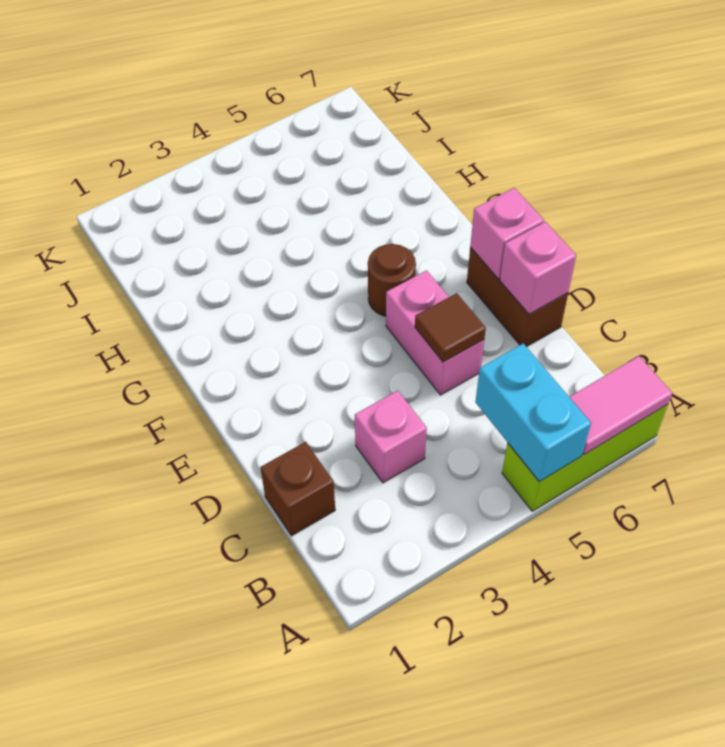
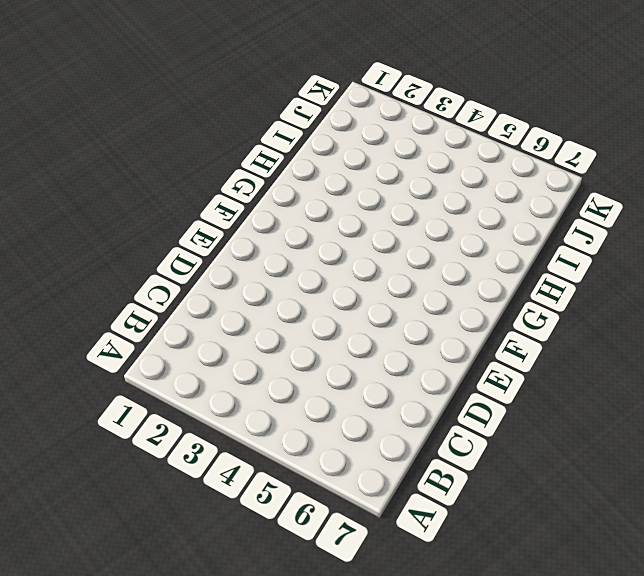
none -> lime brick A5:A7 level 1
none -> brown brick C1 level 1

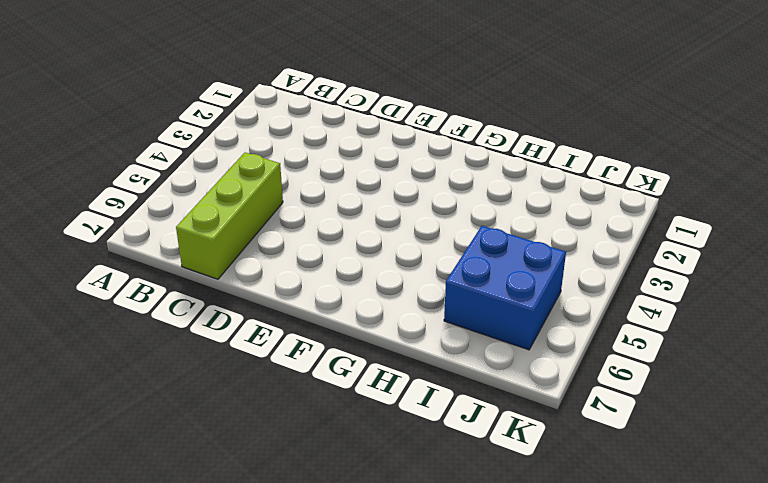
lime brick C5:C7 level 1 -> lime brick A5:A7 level 1
blue brick I5:J6 level 1 -> none
none -> brown brick C1 level 1
none -> pink brick C3 level 1

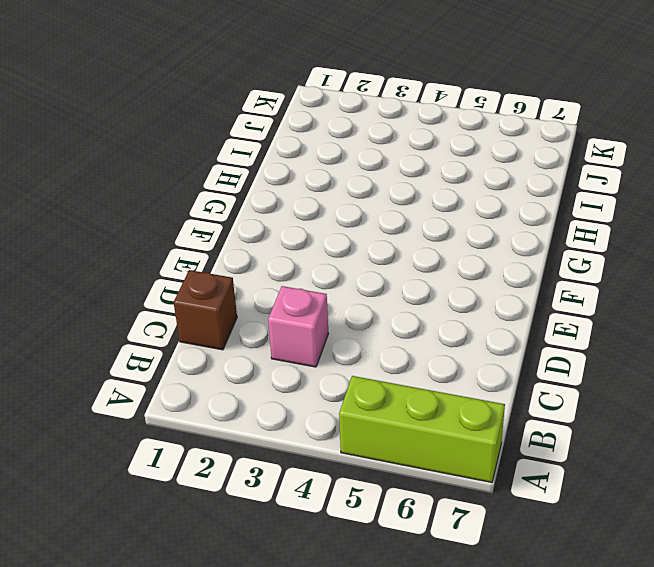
none -> pink brick D5:E5 level 1
none -> brown brick D7:E7 level 1

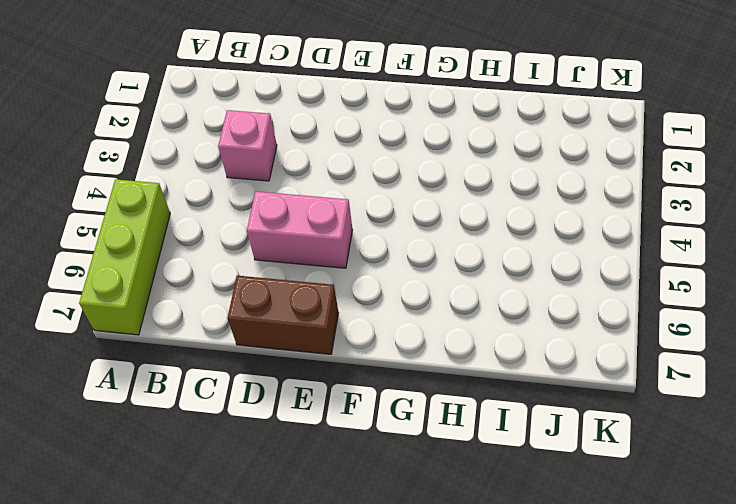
none -> brown brick C1 level 1
none -> brown round brick F5 level 1

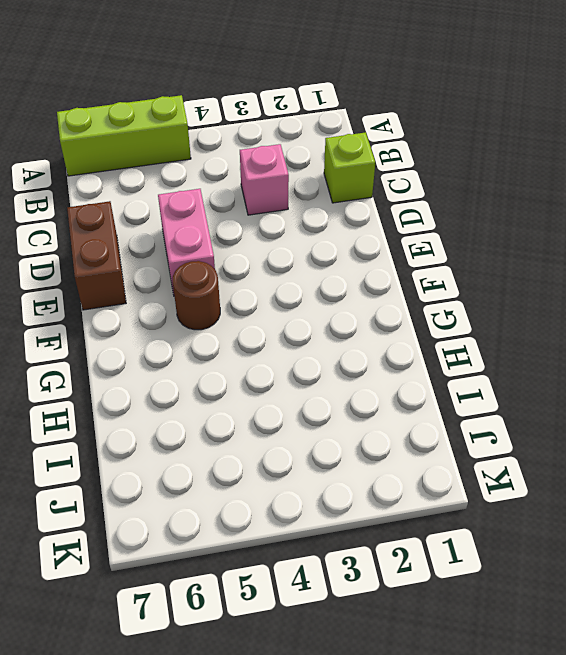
lime brick C1 level 1 -> brown brick C1 level 1
none -> cyan brick A5:B5 level 2
none -> pink tile A6:A7 level 2

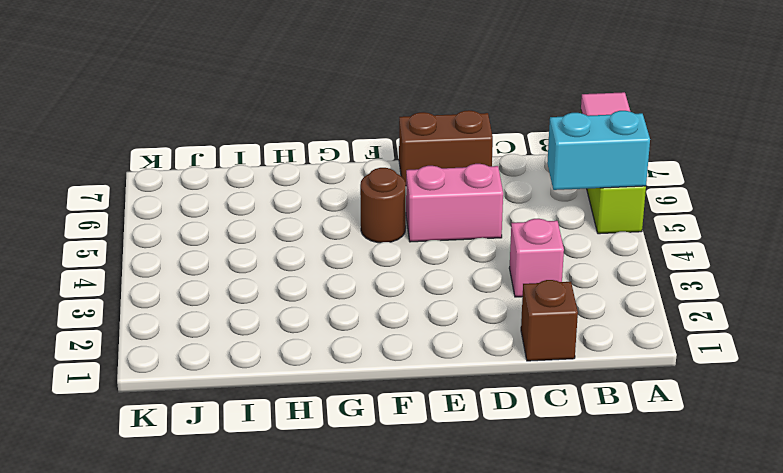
none -> brown tile D5 level 2
none -> pink brick D7 level 2

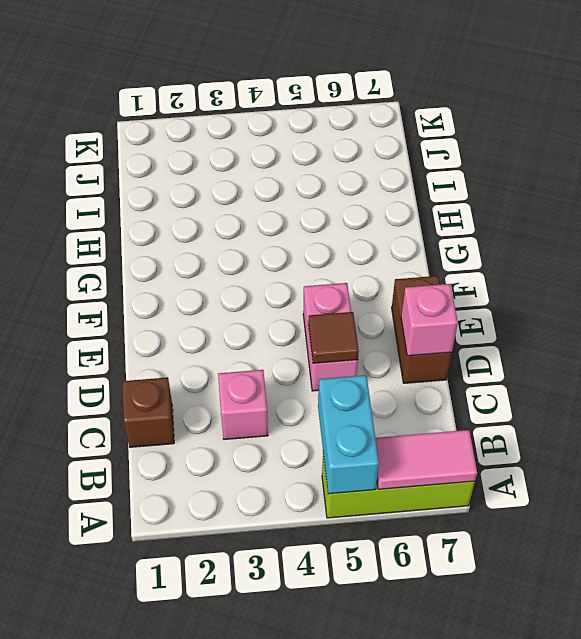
none -> brown round brick F5 level 1
none -> pink brick E7 level 2

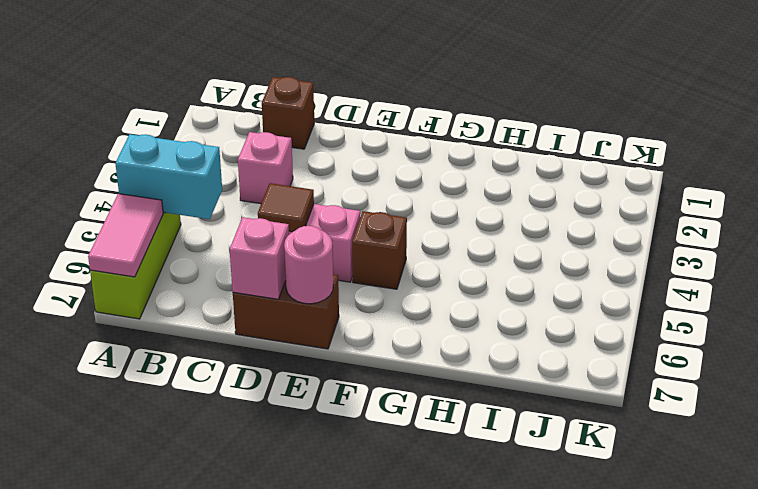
pink round brick E7 level 2 -> pink brick E7 level 2
brown brick F5 level 1 -> brown round brick F5 level 1

